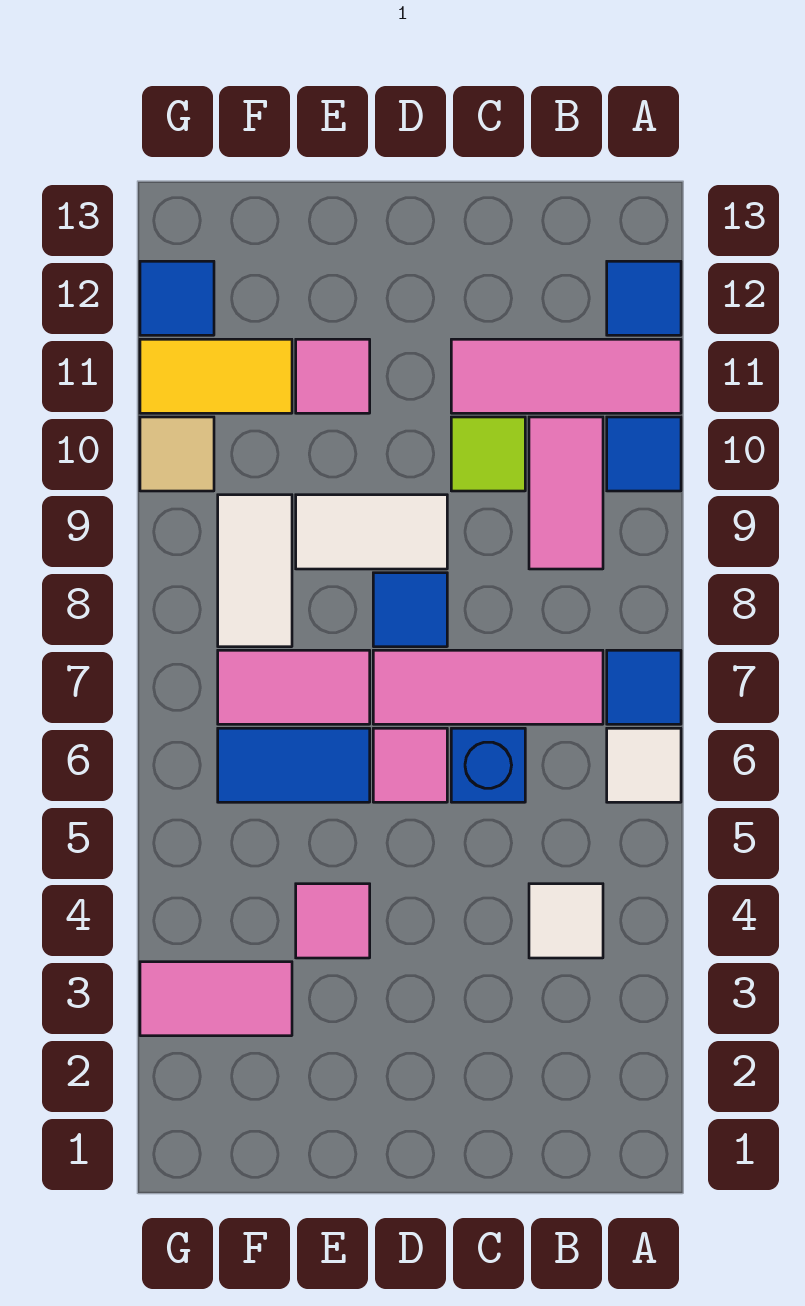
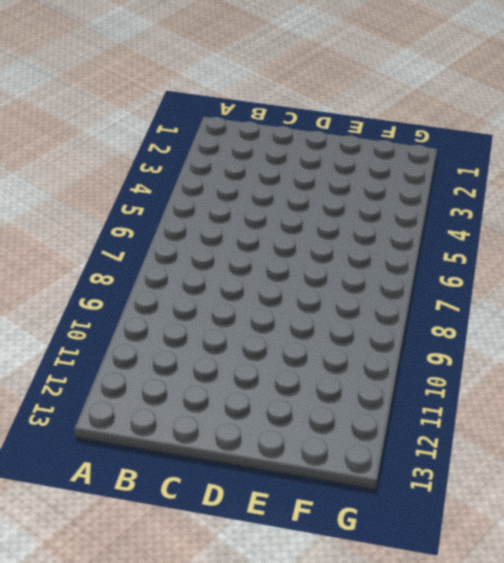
none -> white tile A6 level 1
none -> blue tile A7 level 1
none -> blue tile A10 level 1

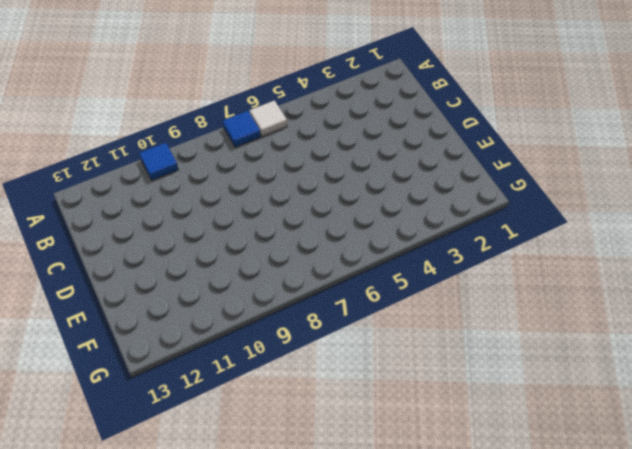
none -> pink tile A11:C11 level 1
none -> blue tile A12 level 1
none -> white tile B4 level 1

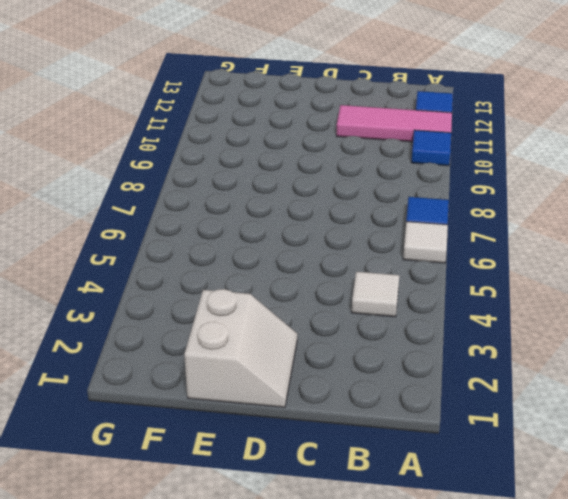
white slope D1:E2 level 1 top E -> none
none -> pink tile B7:D7 level 1
none -> pink tile B9:B10 level 1
none -> blue brick C6 level 1

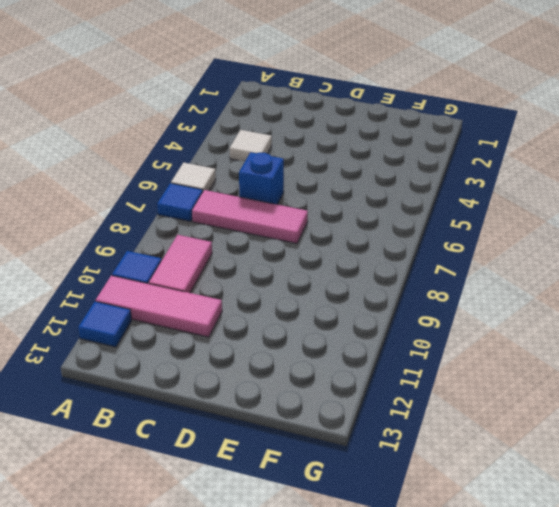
none -> lime tile C10 level 1
none -> pink tile D6 level 1
none -> blue tile D8 level 1

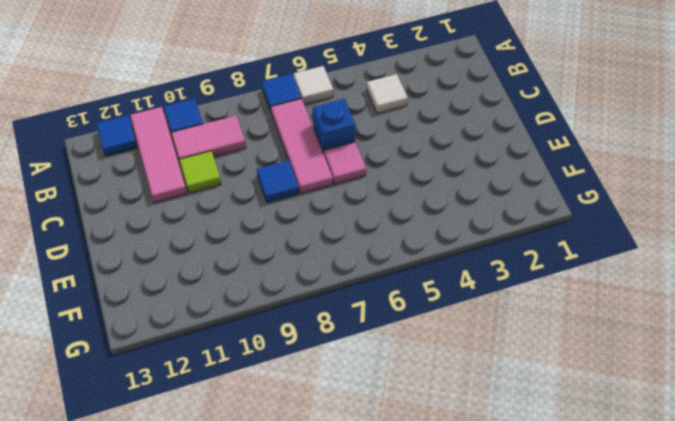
none -> white tile D9:E9 level 1
none -> pink tile E4 level 1
none -> blue tile E6:F6 level 1

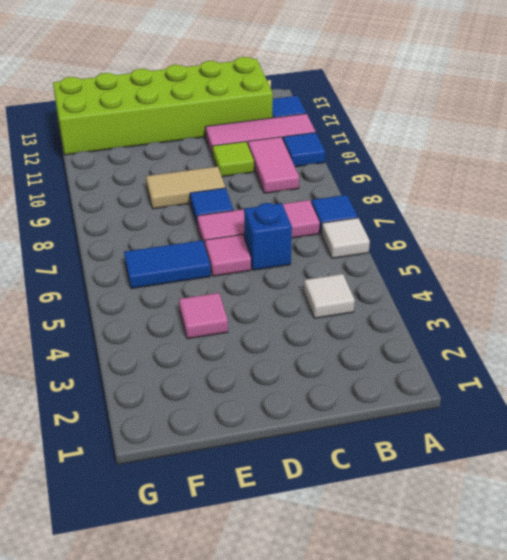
lime brick B12:G13 level 1 -> blue tile G12 level 1
tan tile D9:E9 level 1 -> white tile D9:E9 level 1
none -> pink tile E7:F7 level 1
none -> pink tile E11 level 1
none -> pink tile F3:G3 level 1

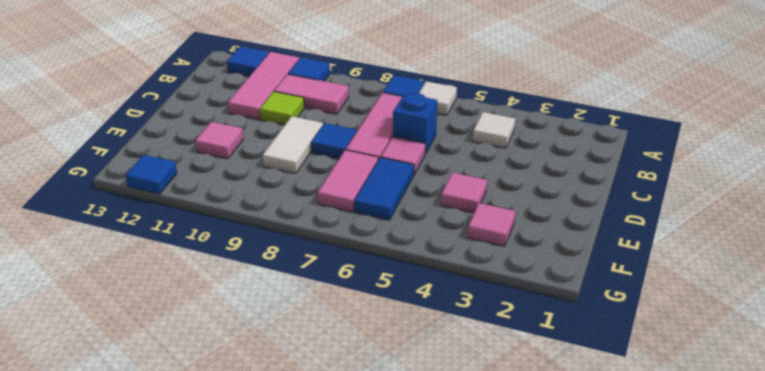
pink tile F3 level 1 -> pink tile F3:G3 level 1
none -> white tile F8:F9 level 1
none -> yellow tile F11:G11 level 1
none -> tan tile G10 level 1

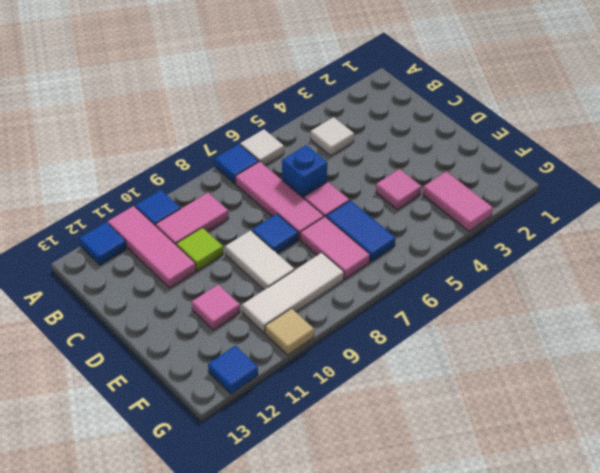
white tile F8:F10 level 1 -> white tile F8:F9 level 1
none -> yellow tile F11:G11 level 1

